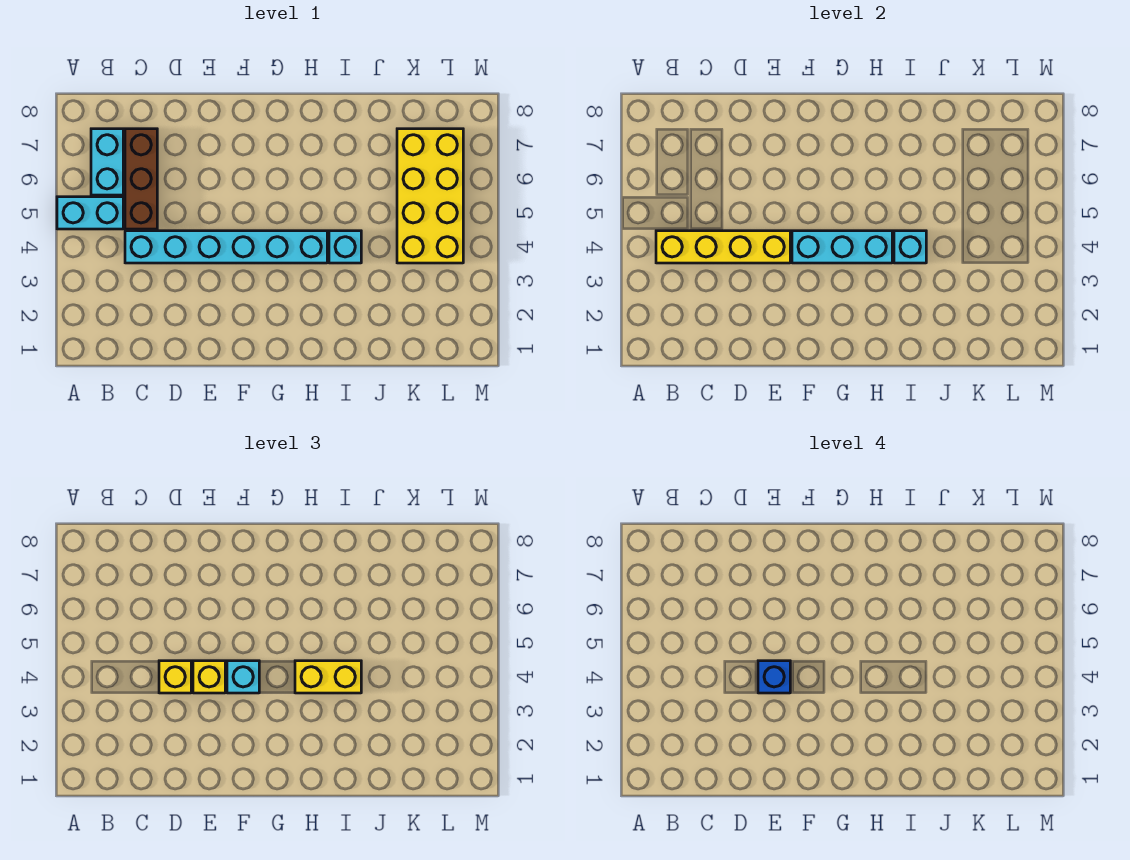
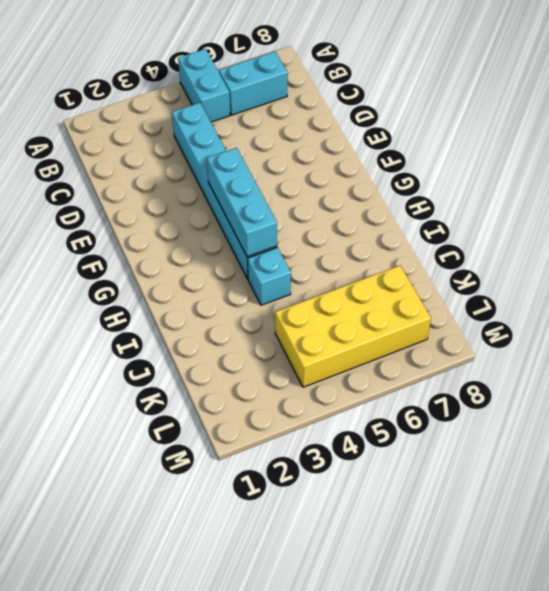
none -> brown brick C5:C7 level 1
none -> yellow brick B4:E4 level 2
none -> cyan brick I4 level 2

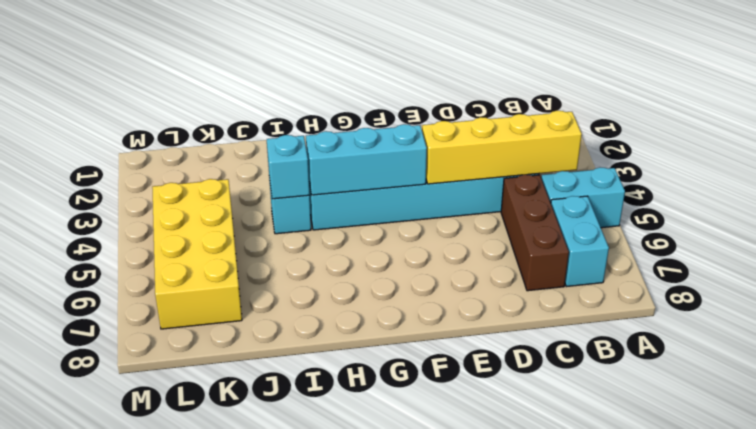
none -> yellow brick D4 level 3
none -> yellow brick E4 level 3
none -> cyan brick F4 level 3

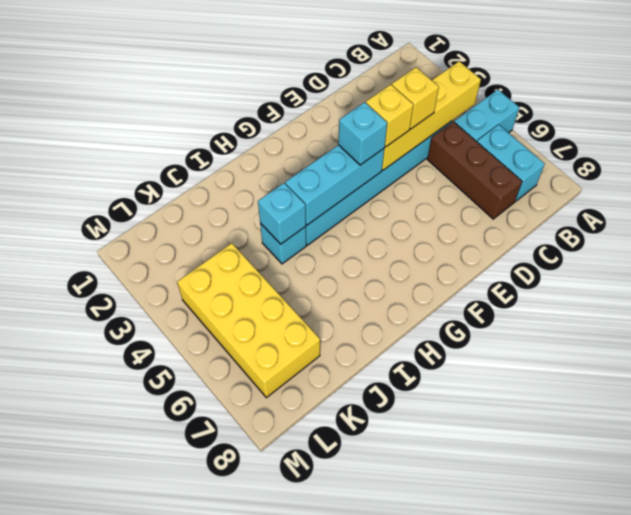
none -> yellow brick H4:I4 level 3
none -> blue brick E4 level 4

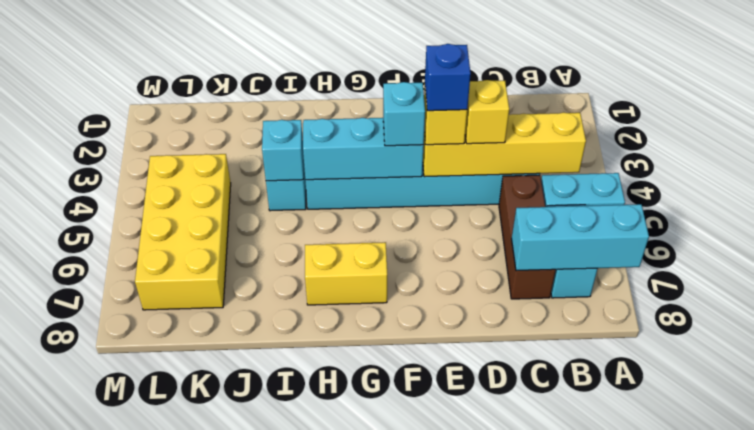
cyan brick A7:C7 level 2 -> none
yellow brick G7:H7 level 1 -> yellow brick H4:I4 level 3

